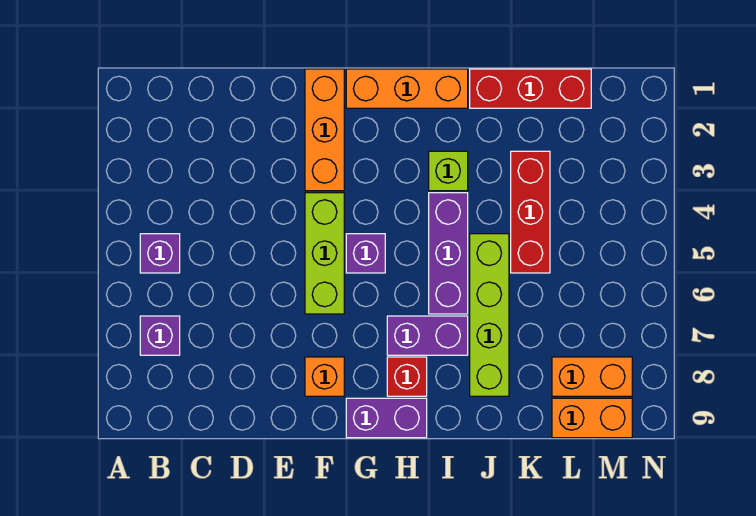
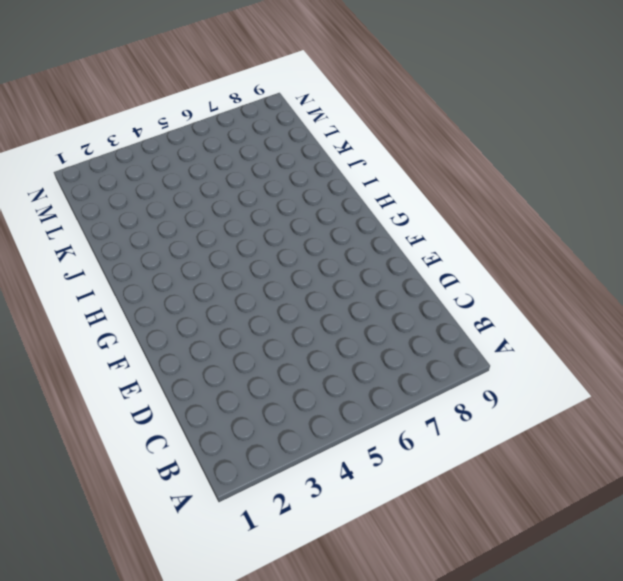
none -> purple brick B5 level 1
none -> purple brick B7 level 1
none -> orange brick F1:F3 level 1

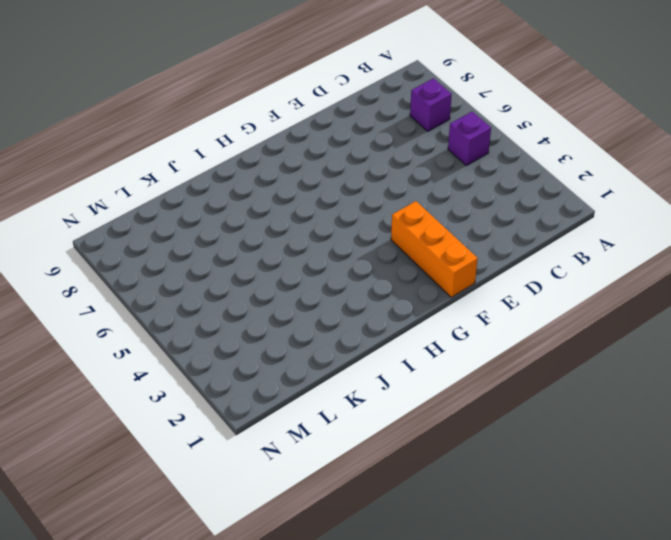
none -> lime brick F4:F6 level 1
none -> orange brick F8 level 1
none -> orange brick G1:I1 level 1

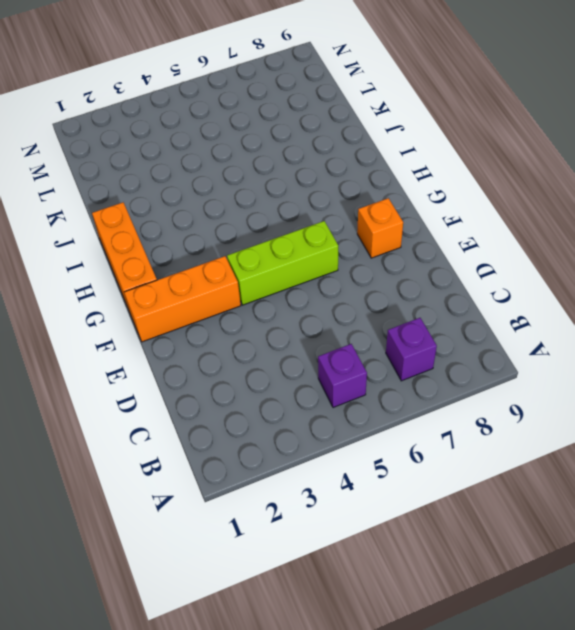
none -> purple brick G5 level 1
none -> purple brick G9:H9 level 1
none -> purple brick H7:I7 level 1

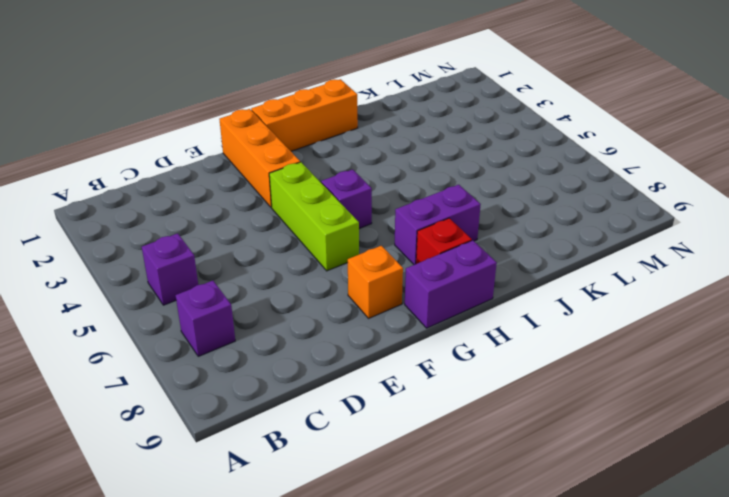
none -> lime brick I3 level 1
none -> purple brick I4:I6 level 1
none -> red brick J1:L1 level 1

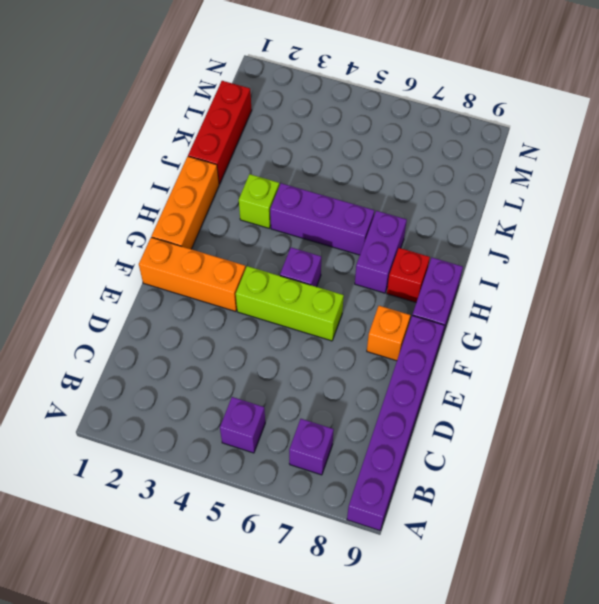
purple brick A9:F9 level 1 -> none
none -> lime brick J5:J8 level 1
none -> red brick K3:K5 level 1
none -> orange brick L8:M8 level 1

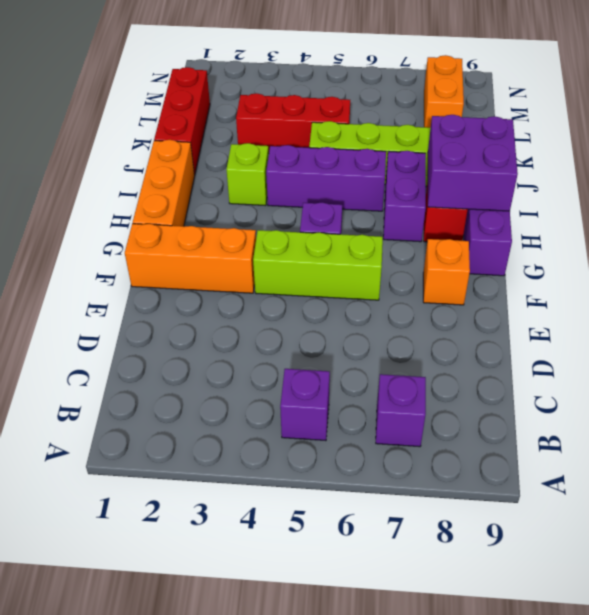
purple brick H8:I9 level 2 -> none
none -> orange brick L9:M9 level 1

